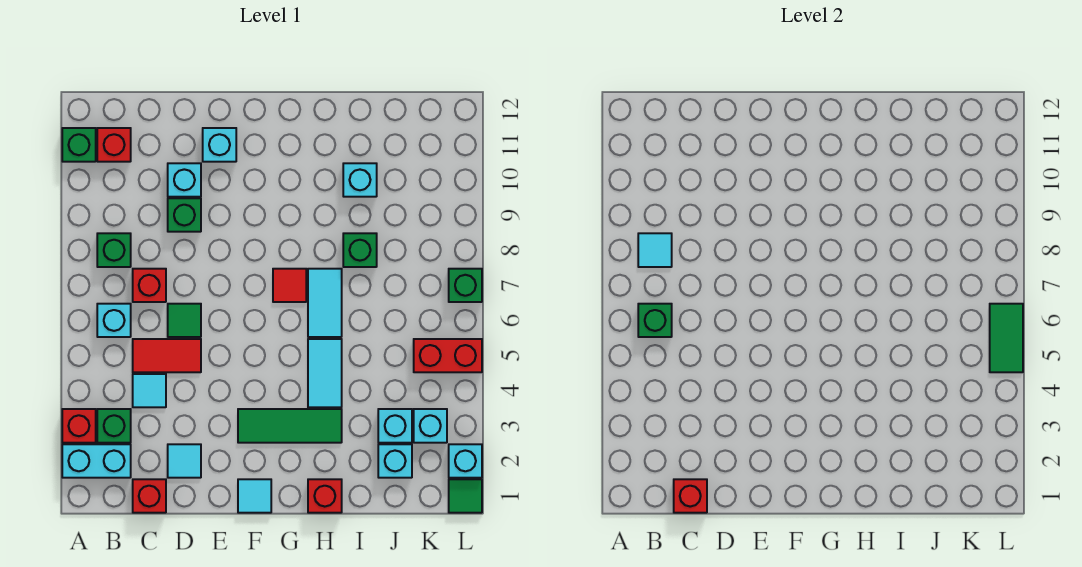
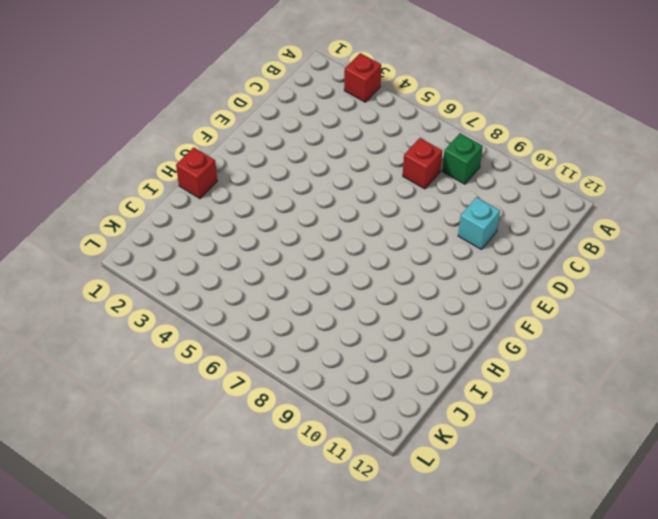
none -> cyan brick A2:B2 level 1
none -> green brick A11 level 1
none -> green brick B3 level 1
none -> cyan brick B6 level 1

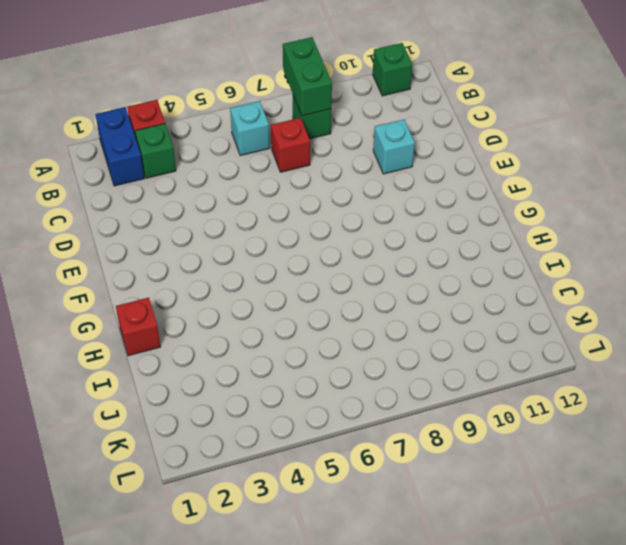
blue brick A2:B2 level 1 -> cyan brick A2:B2 level 1
green brick A8:B8 level 2 -> cyan tile B8 level 2
none -> red brick B11 level 1
none -> red brick C1 level 1
none -> cyan tile C4 level 1
none -> red tile C5:D5 level 1

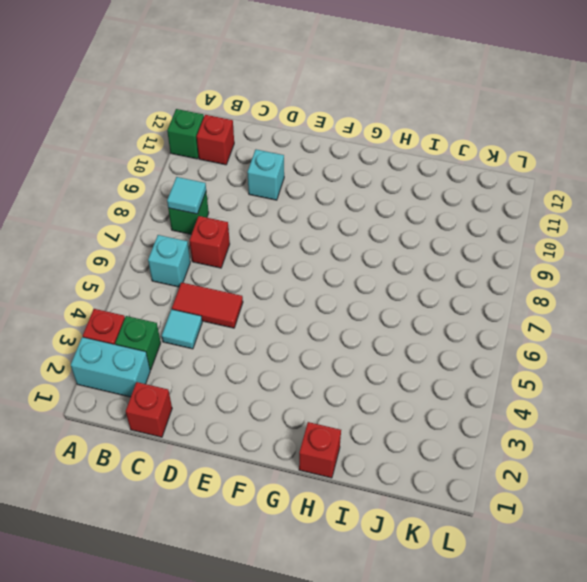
none -> cyan tile D2 level 1
none -> green tile D6 level 1
none -> green brick D9 level 1
none -> cyan brick E11 level 1

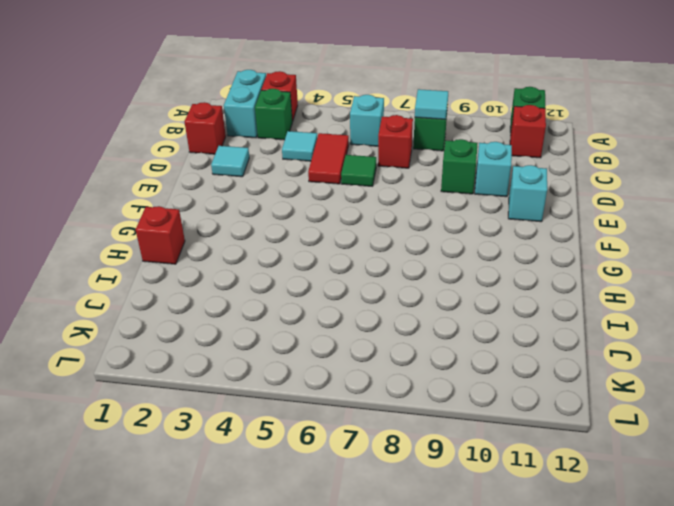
none -> cyan tile F1 level 1
none -> green tile F3:H3 level 1
none -> red tile G7 level 1
none -> cyan tile H4:H5 level 1

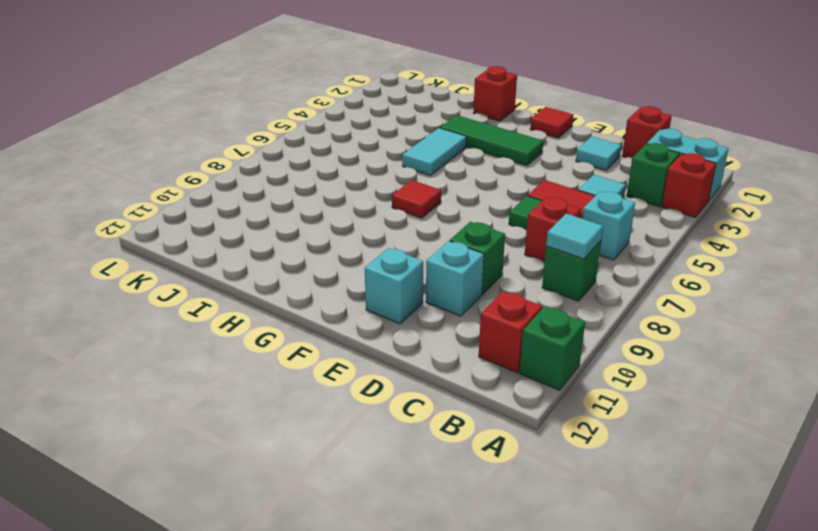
red tile F1 level 1 -> cyan tile F1 level 1
none -> cyan tile H6:H7 level 1
none -> green brick I8 level 1
none -> cyan brick I10 level 1
none -> cyan brick J2 level 1

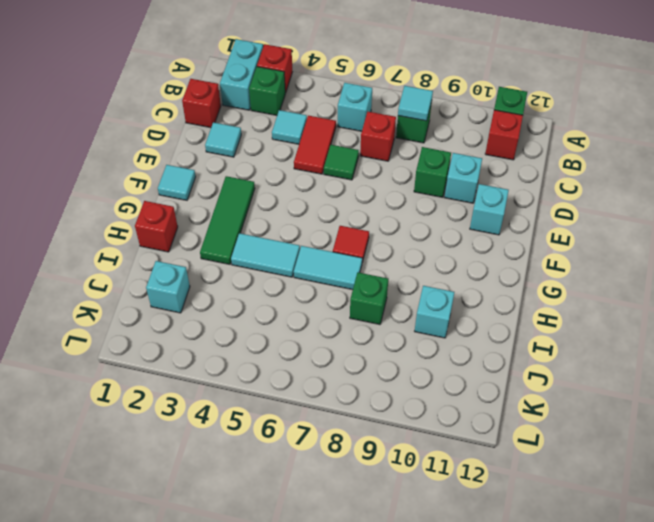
none -> cyan brick J3 level 1
none -> cyan brick K3 level 1
none -> red brick K5:L5 level 1
none -> green tile L1 level 1

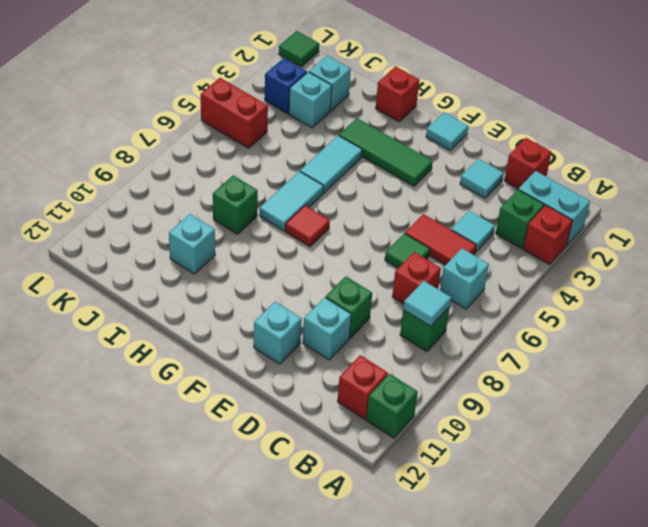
blue brick K3 level 1 -> cyan brick K3 level 1
none -> cyan brick L2 level 1
none -> green brick L7 level 1
none -> green brick B6 level 2
none -> red brick C1 level 2

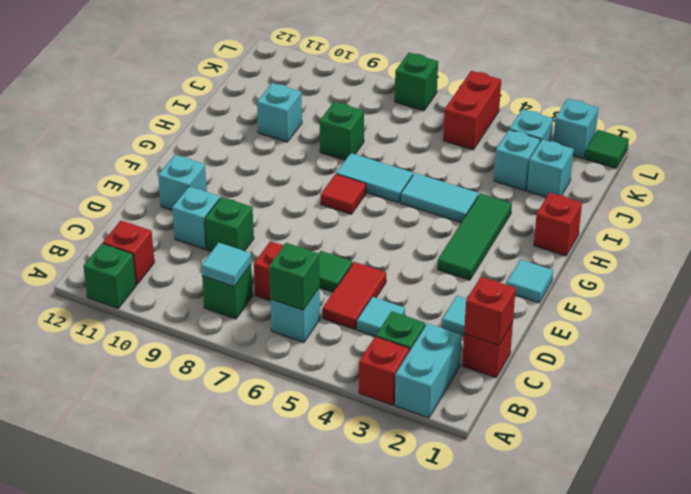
none -> green tile L5:L6 level 2

